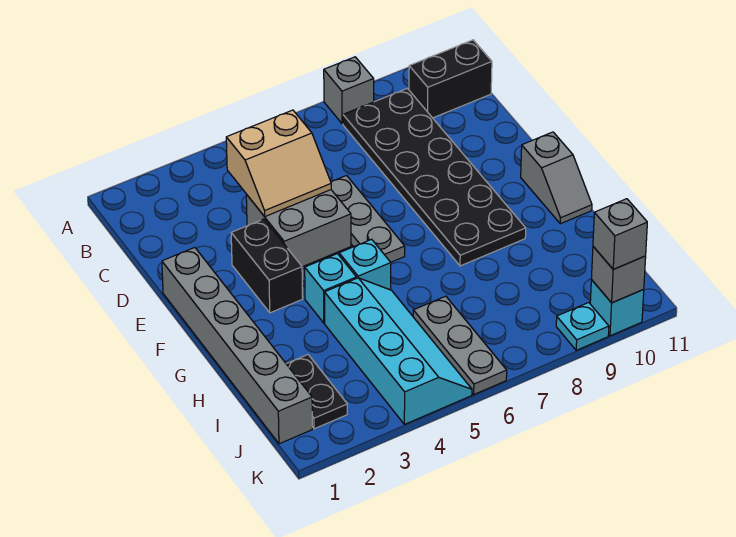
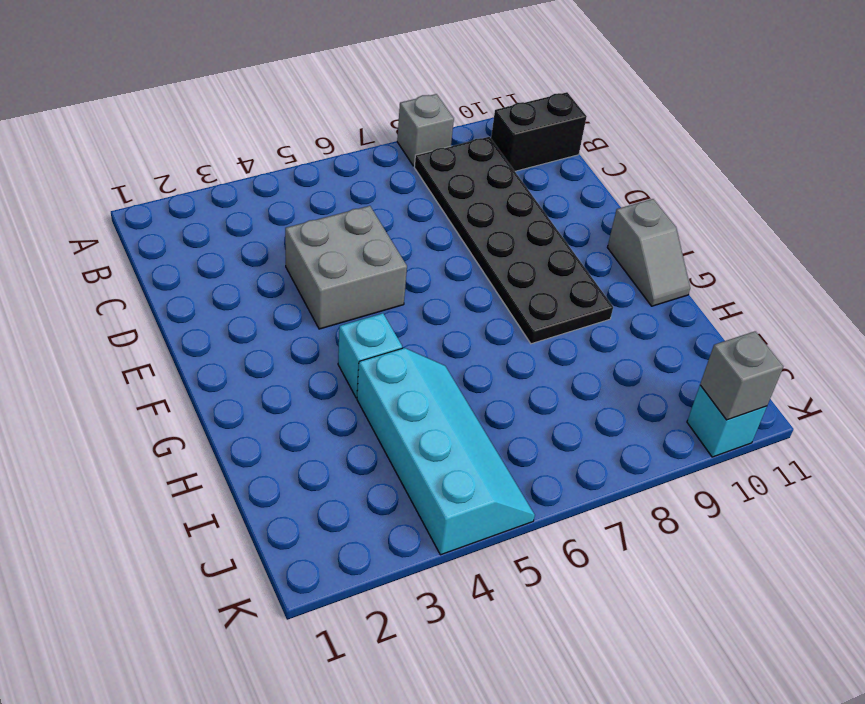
none -> grey plate D6:F6 level 1
none -> grey brick E1:J1 level 1
none -> black brick E3:F3 level 1

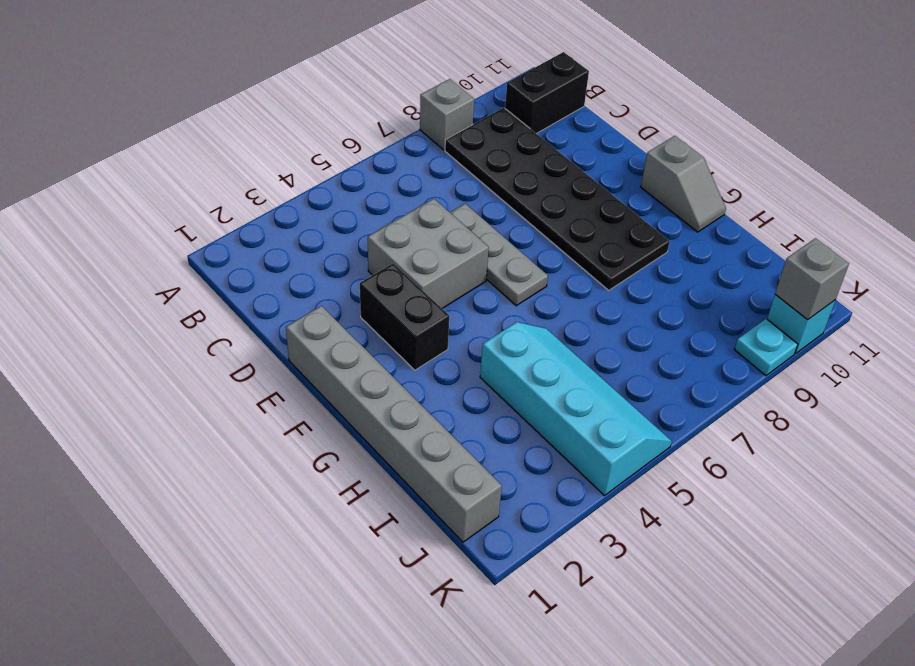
none -> cyan brick G4 level 1
none -> cyan brick G5 level 1
none -> black plate I2:J2 level 1

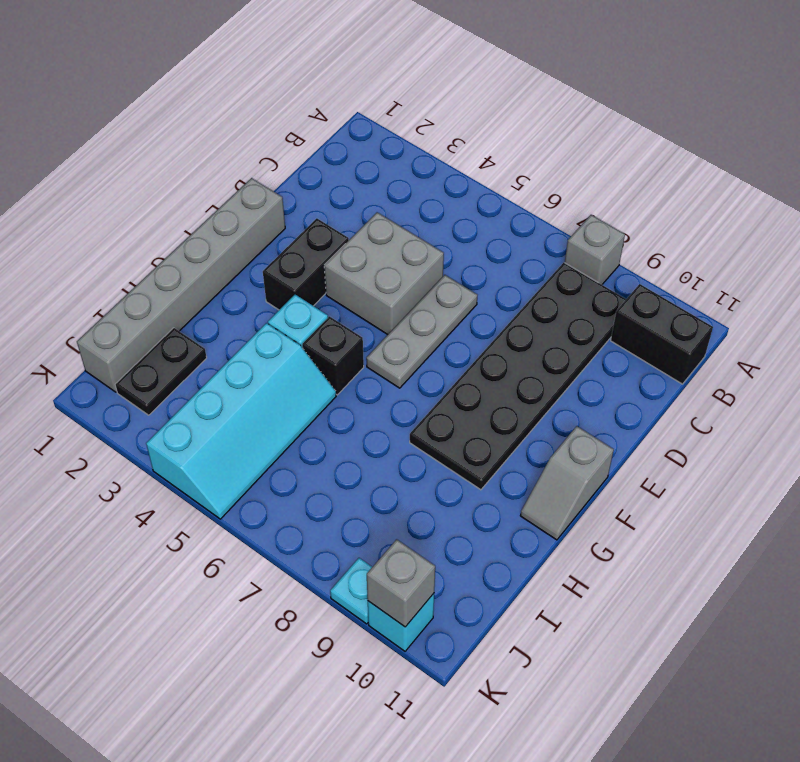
black brick G5 level 1 -> cyan brick G5 level 1
none -> grey plate I6:K6 level 1
none -> tan slope C4:D5 level 2 top C
none -> grey brick K10 level 3

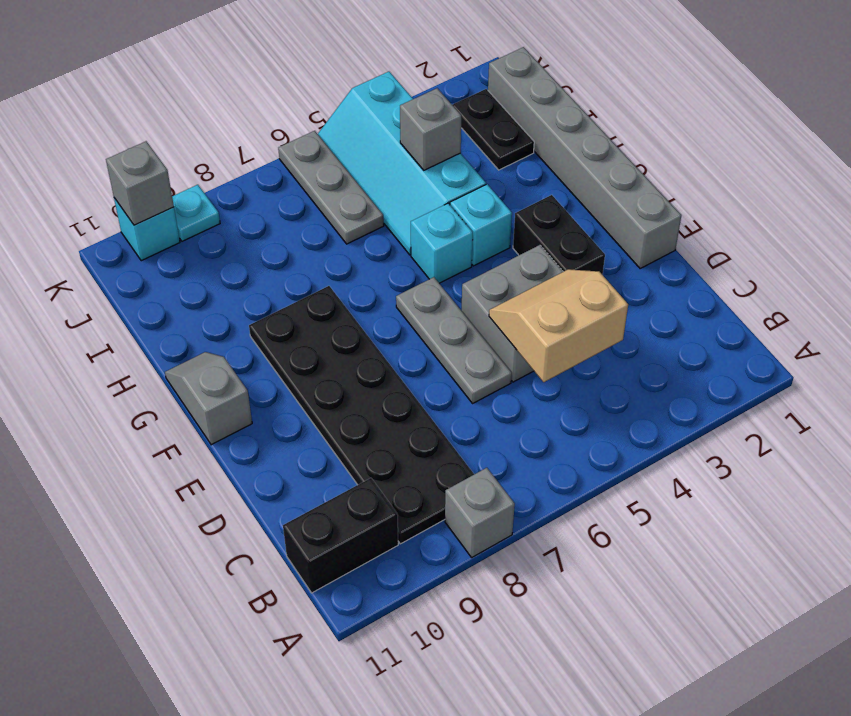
grey brick I4 level 2 -> grey brick K10 level 3

